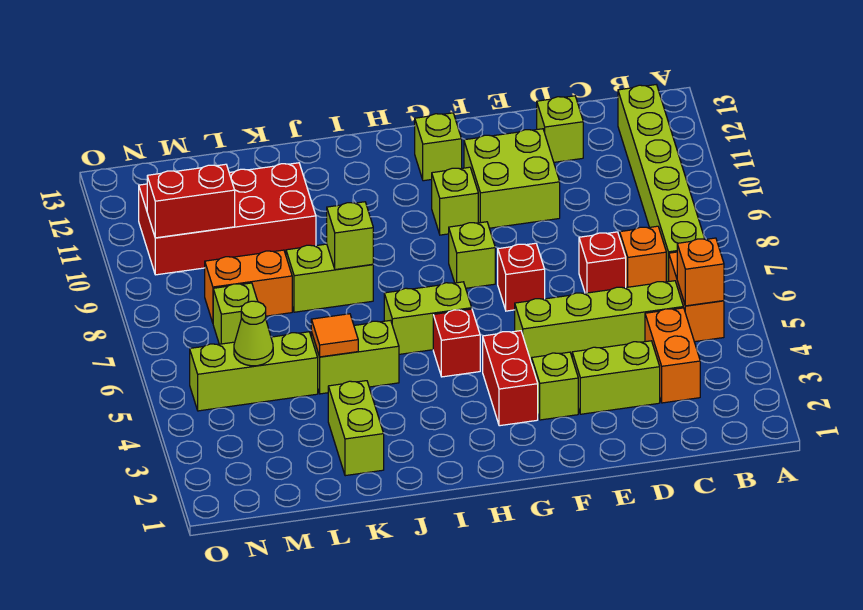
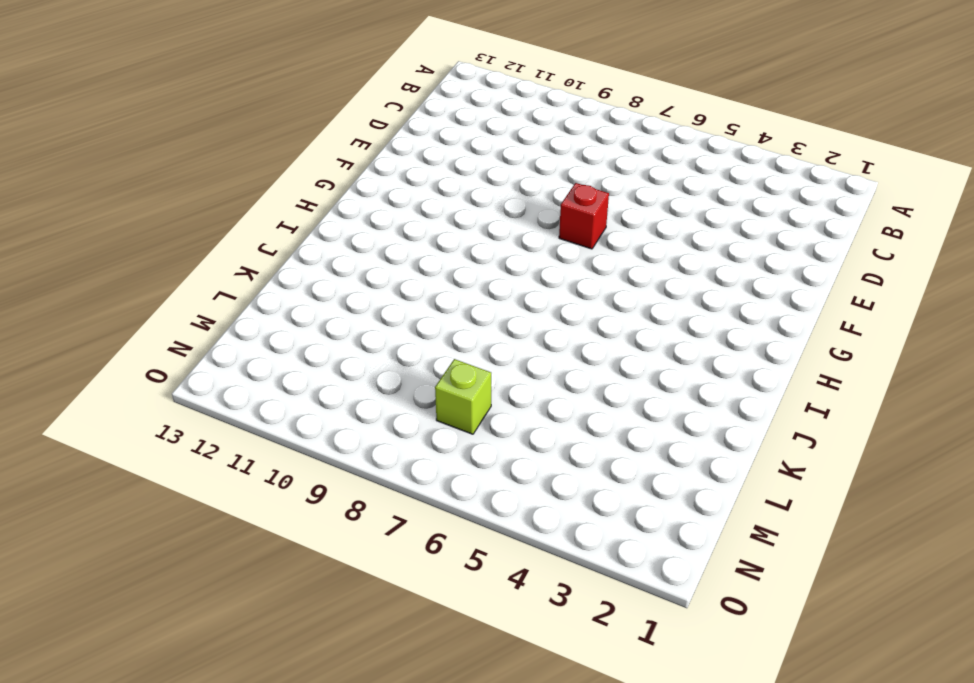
none -> orange brick B5:B6 level 1
none -> lime brick B7:B12 level 1
none -> orange brick C3:C4 level 1

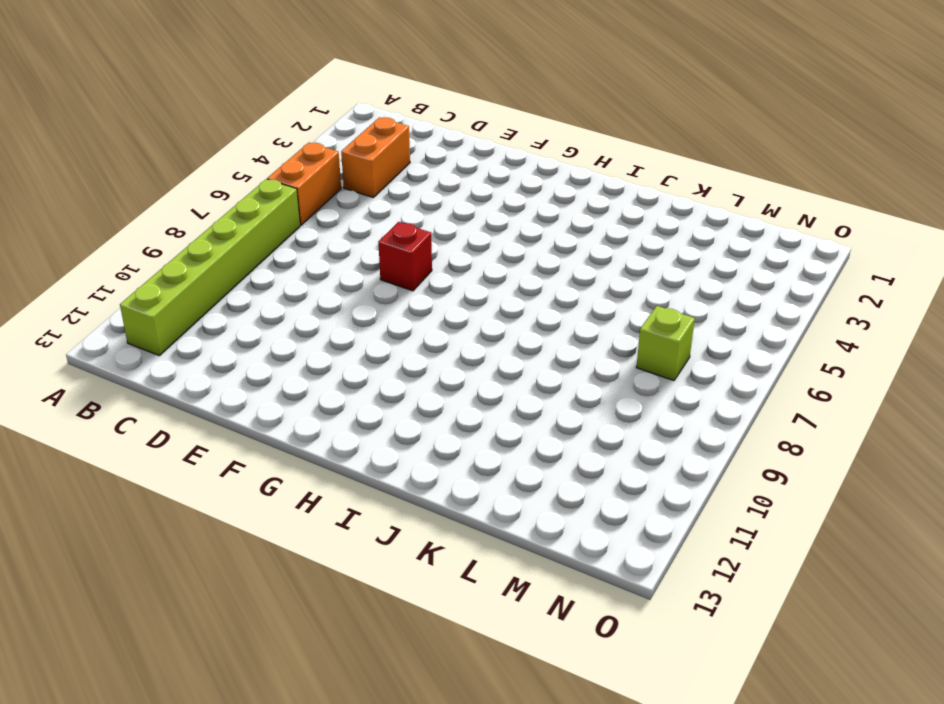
none -> lime brick C5:F5 level 1
none -> orange brick C7 level 1
none -> lime brick D3:E3 level 1

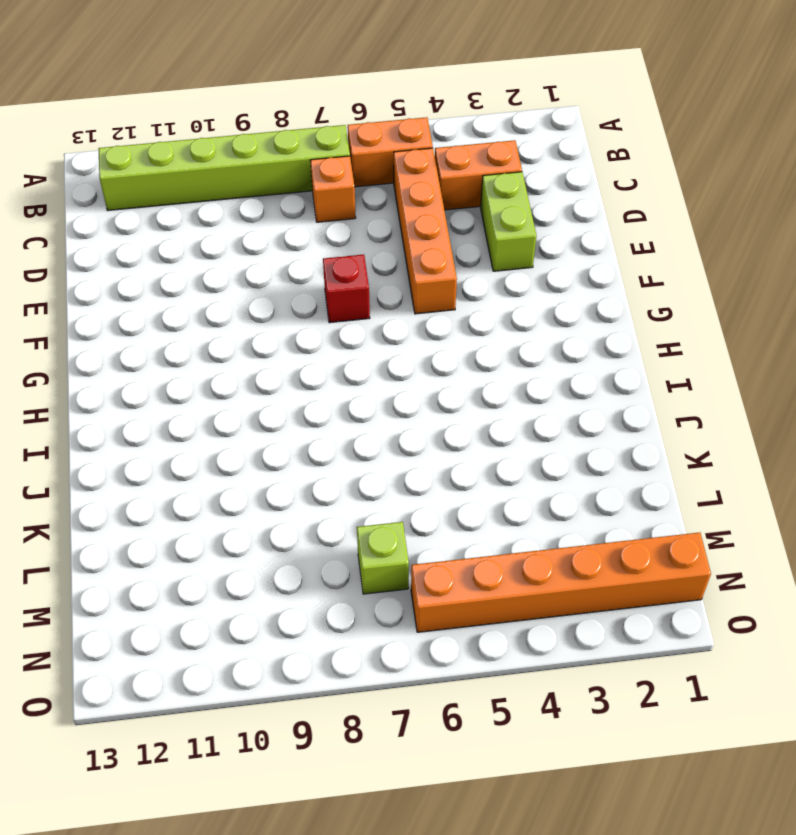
orange brick C5:F5 level 1 -> lime brick C5:F5 level 1
orange brick N1:N6 level 1 -> lime brick L5:N5 level 1
none -> red brick D7 level 1
none -> lime brick D12 level 1
none -> lime brick E10:F11 level 1

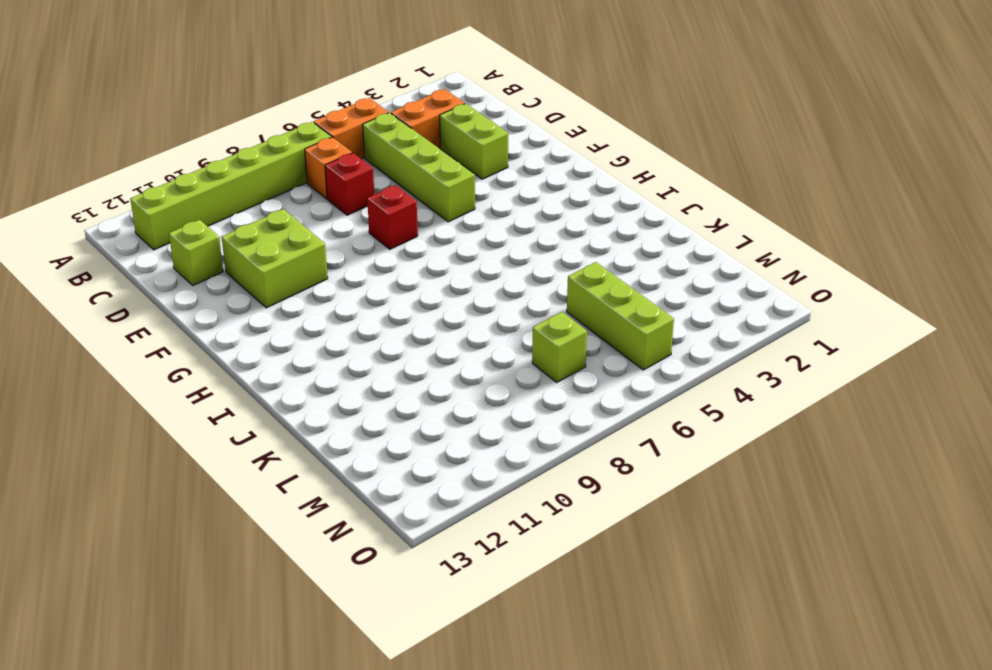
none -> lime brick F3 level 1
none -> red brick G3:G4 level 1
none -> lime brick G8 level 1

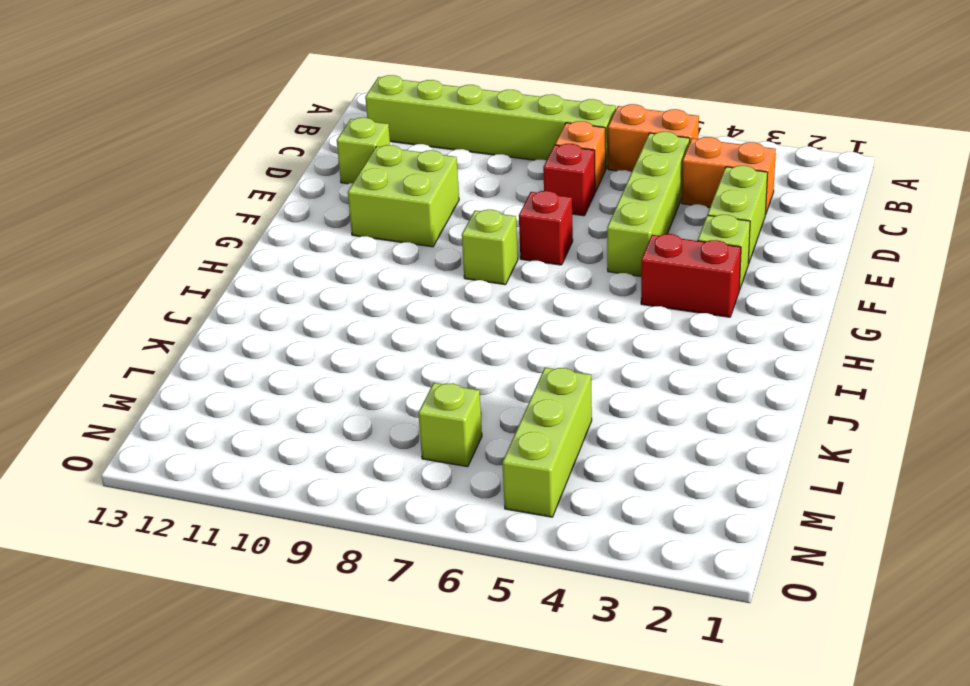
none -> lime brick G10 level 1
none -> lime brick G12 level 1
none -> red brick H5 level 1

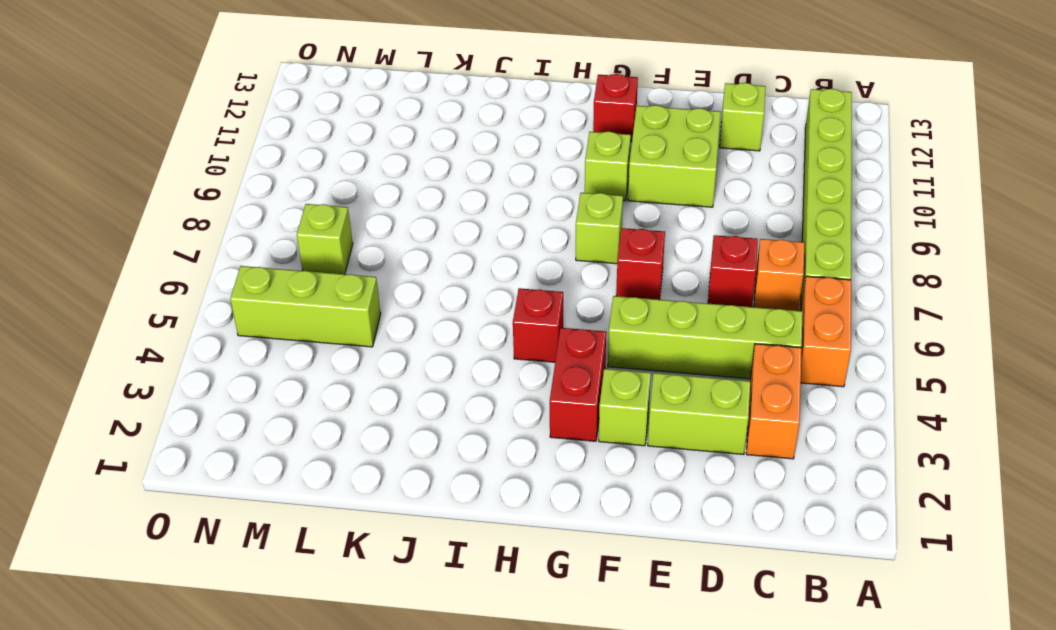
red brick G12 level 1 -> lime brick G12 level 1
none -> lime brick H6:I6 level 1
none -> lime brick J5:K5 level 1
none -> lime brick J8:K8 level 1

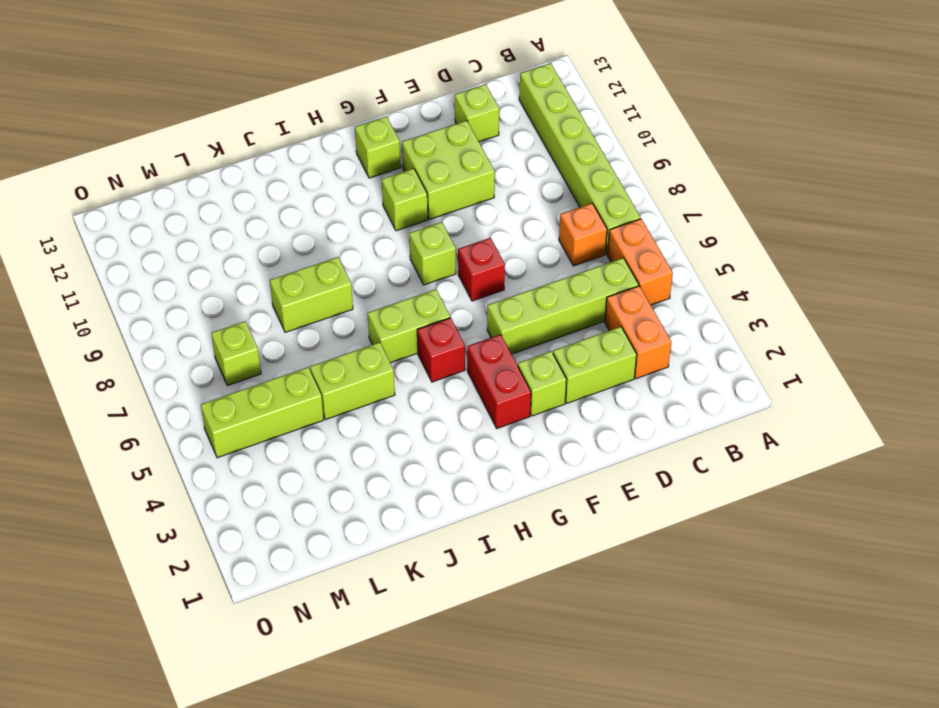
none -> red brick D7 level 1
none -> lime brick K2:K3 level 1
none -> red brick K10:N11 level 1

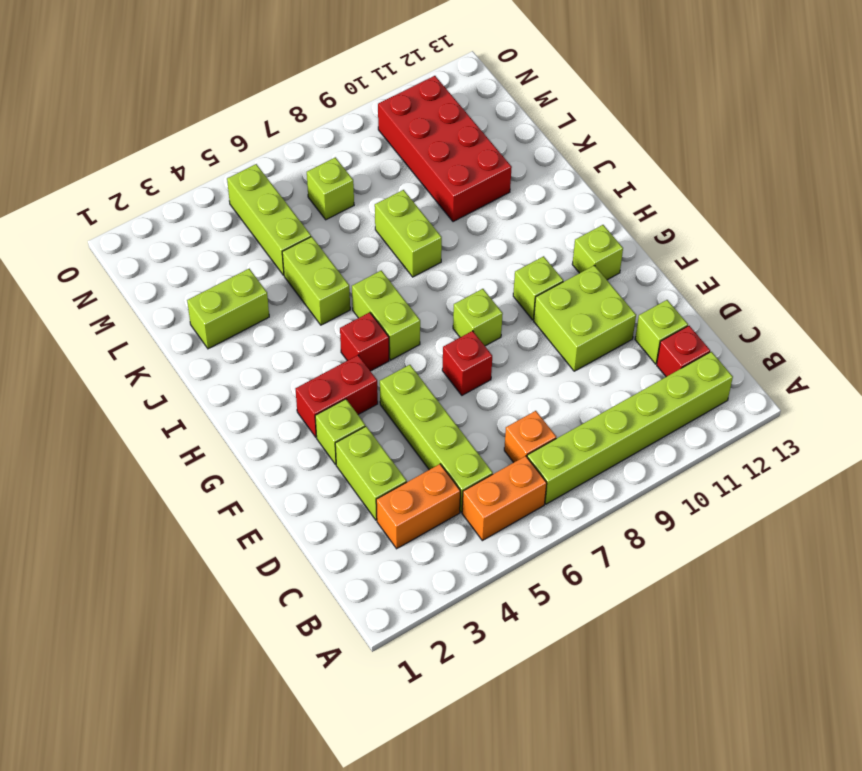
red brick C12 level 1 -> red brick D7 level 1
none -> orange brick L8:M8 level 1
none -> orange brick B5 level 2
none -> lime brick J8 level 2

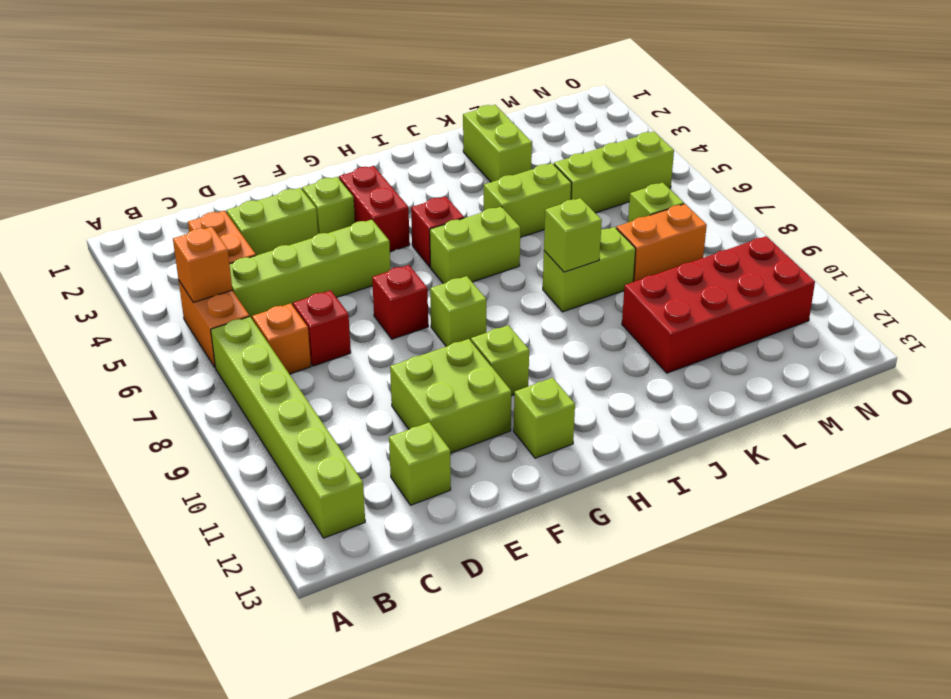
none -> orange tile K5 level 2
none -> lime cone M5 level 2
none -> red brick M10:N10 level 2

